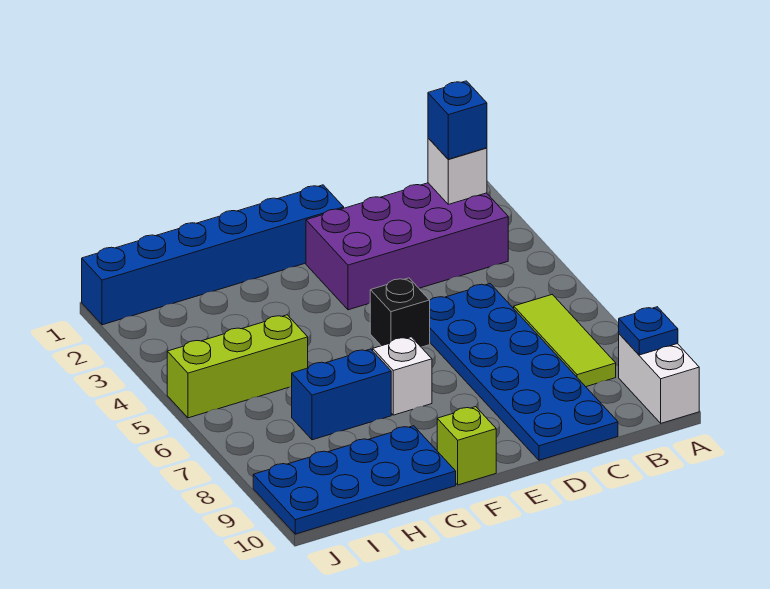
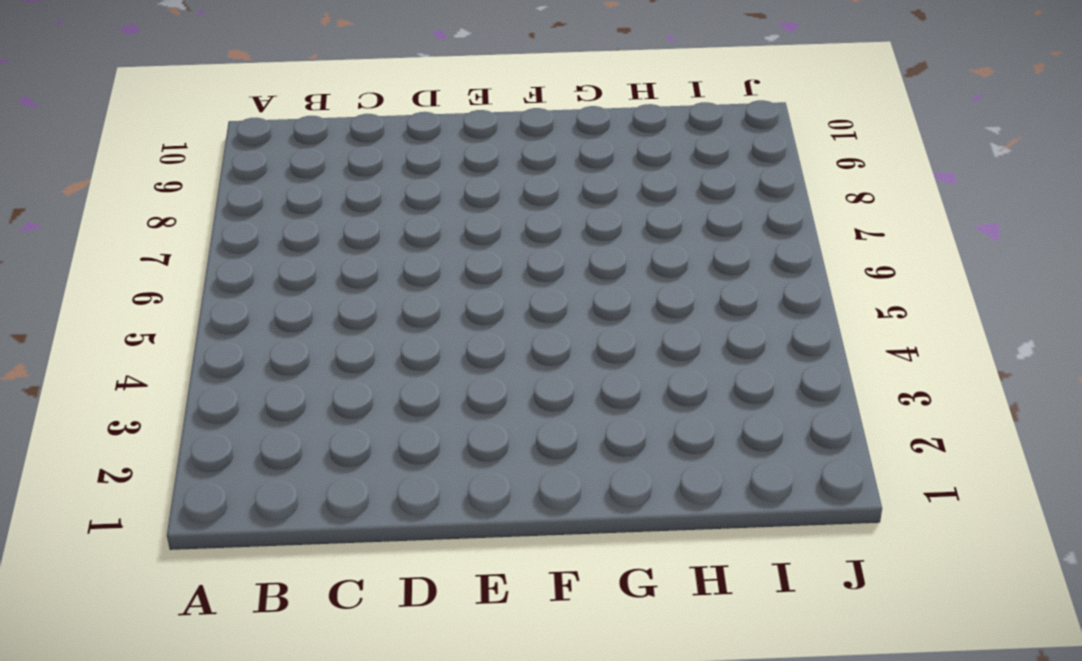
none -> white brick A9:A10 level 1
none -> purple brick B2:E3 level 1
none -> lime tile B6:B8 level 1

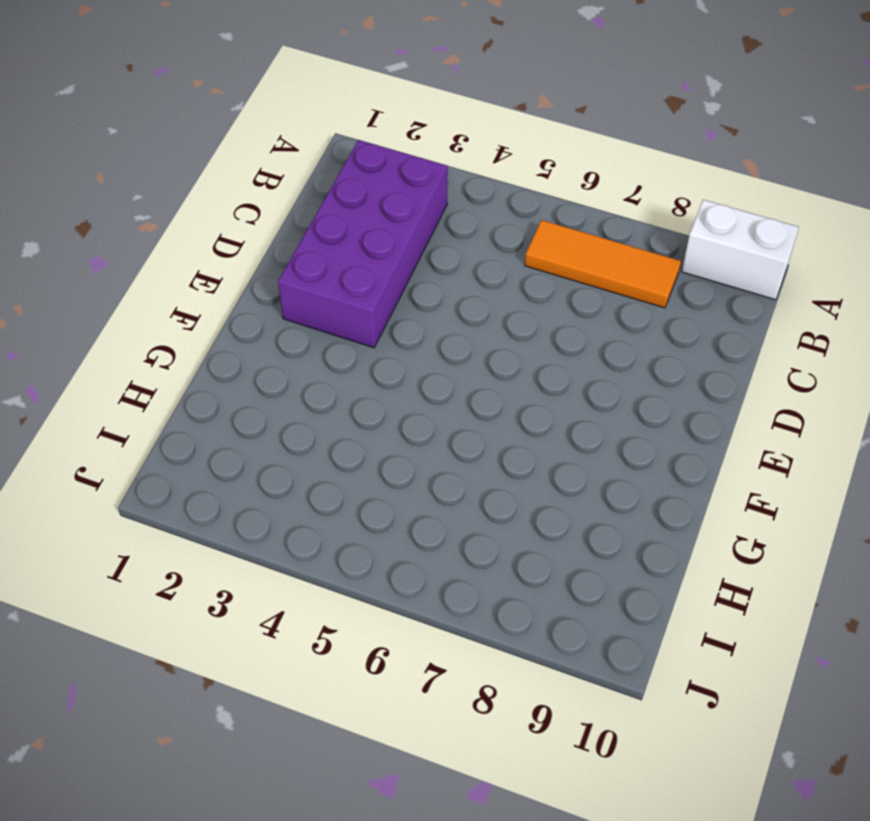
orange tile B6:B8 level 1 -> lime tile B6:B8 level 1
none -> blue plate C5:D10 level 1
none -> blue brick E1:J1 level 1
none -> black brick E5 level 1

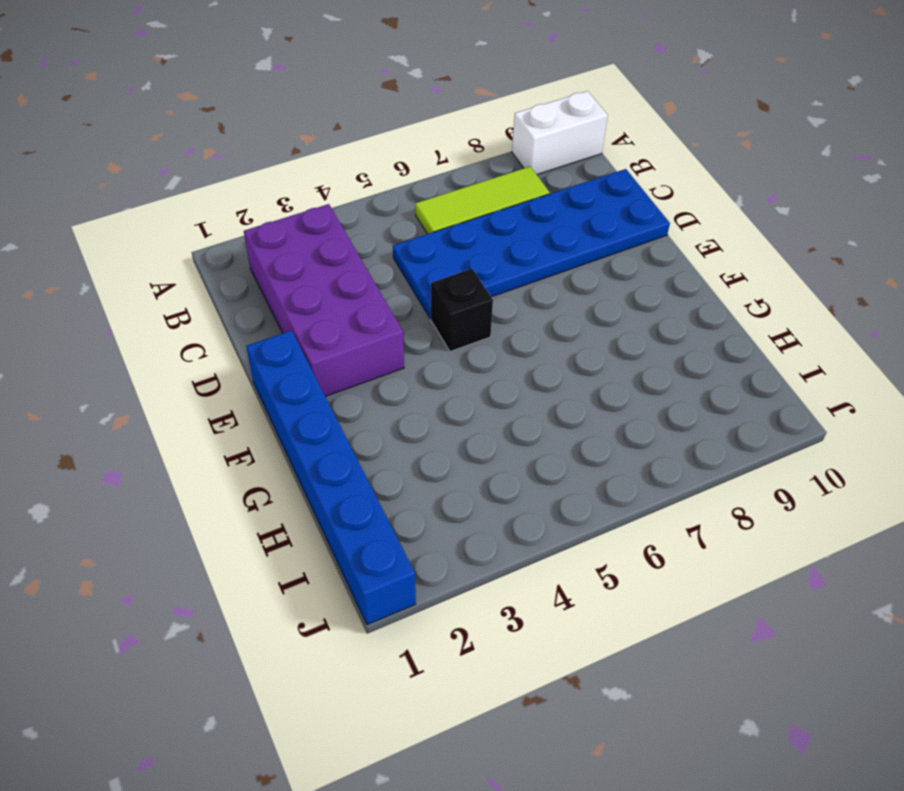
none -> white brick F7 level 1
none -> lime brick F10 level 1
none -> blue brick G7:H7 level 1

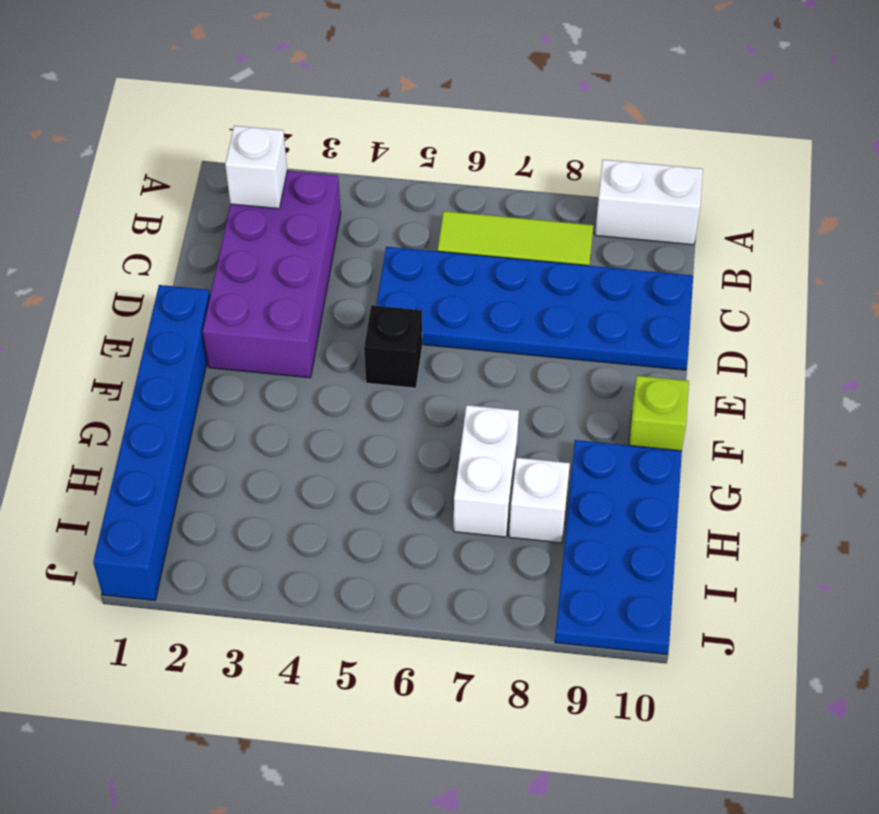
white brick G7:H7 level 1 -> blue brick G7:H7 level 1
white brick H8 level 1 -> white brick F7 level 1
none -> lime brick H5:J5 level 1
none -> blue plate A9 level 2
none -> blue brick B2 level 3

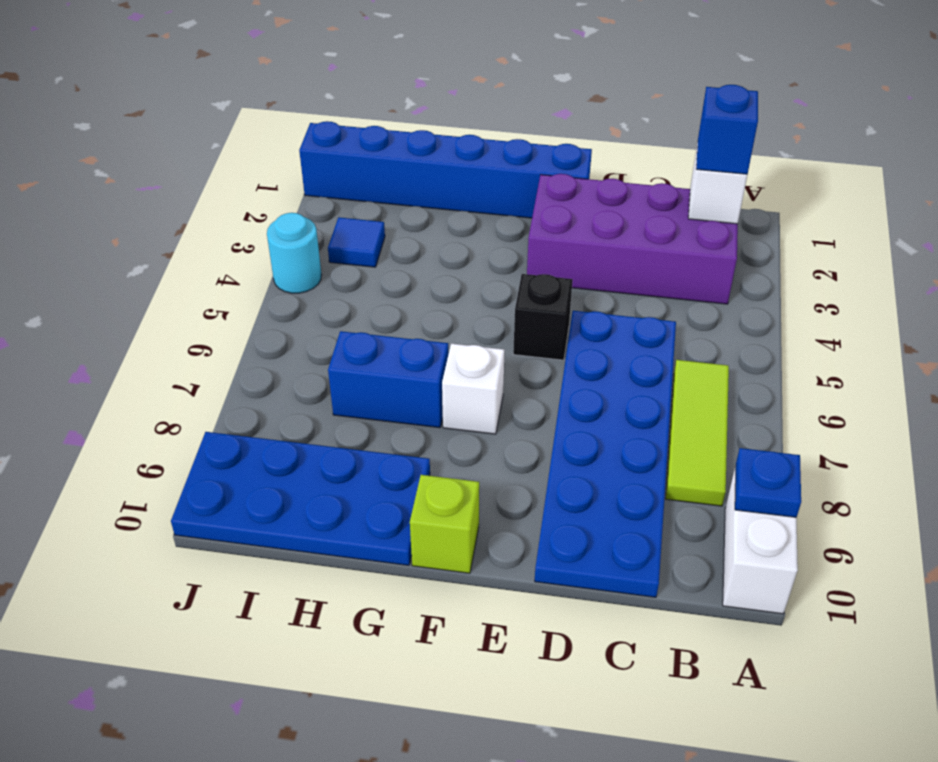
blue tile I3 level 1 -> none
cyan round brick J4 level 1 -> none
none -> lime brick H5:J5 level 1

